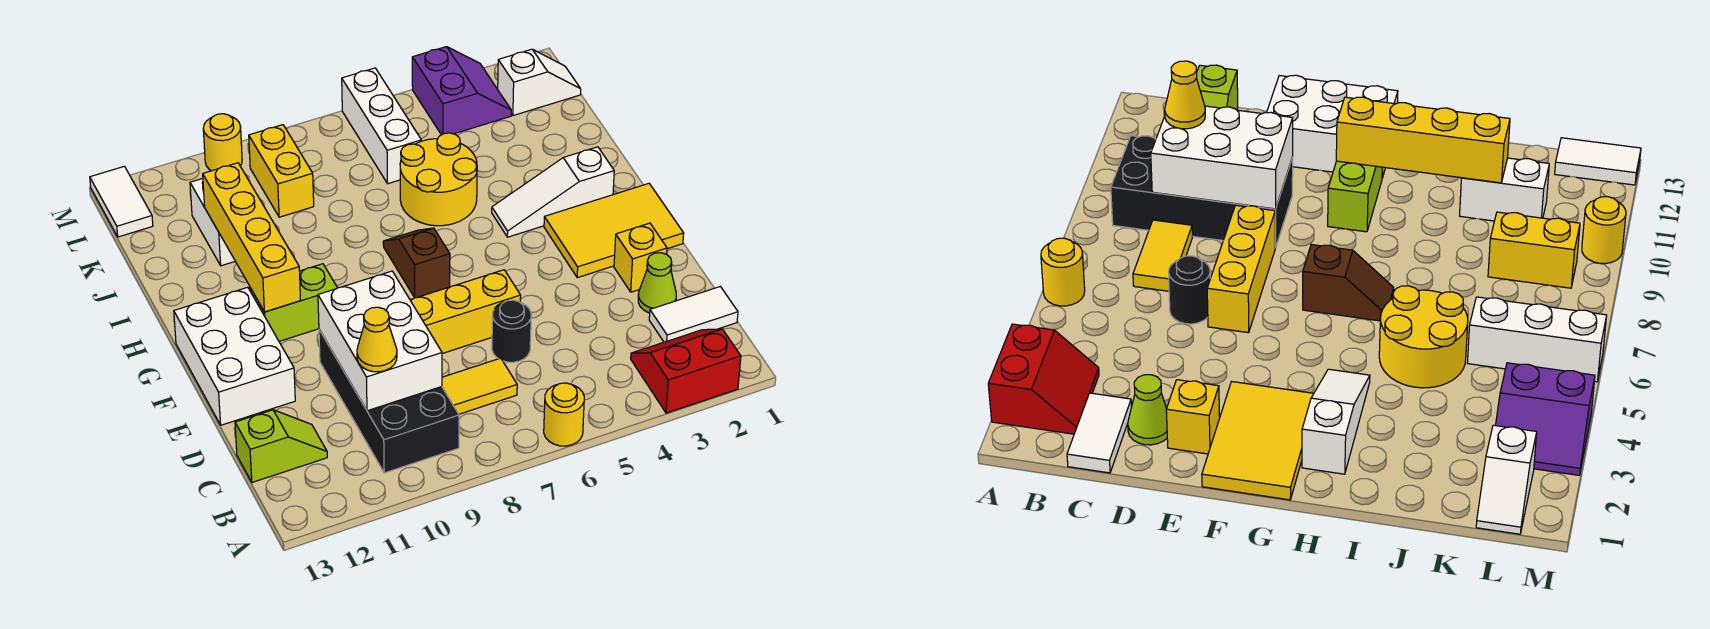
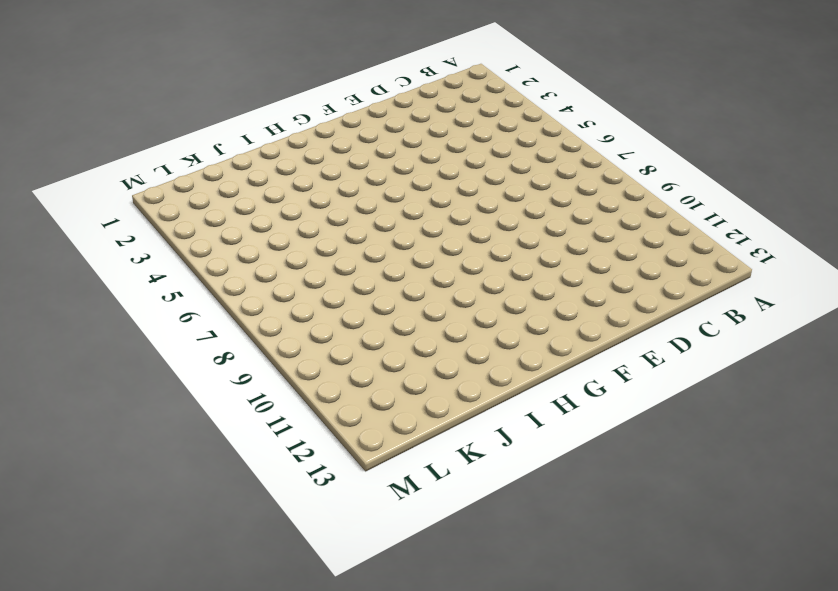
none -> red slope A2:B3 level 1 top A
none -> yellow round brick A6 level 1
none -> black brick B9:E10 level 1

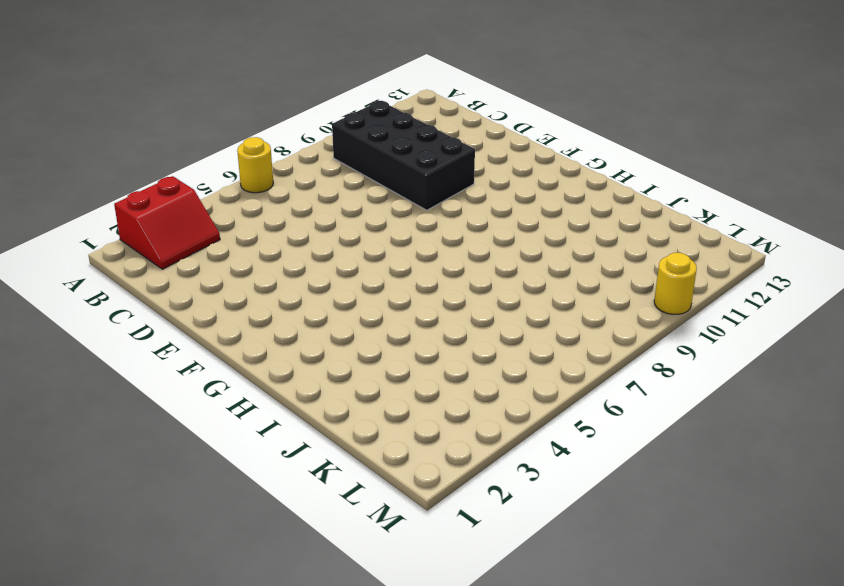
none -> white tile C1:C2 level 1
none -> yellow tile C7:C8 level 1
none -> lime slope C12:C13 level 1 top 13

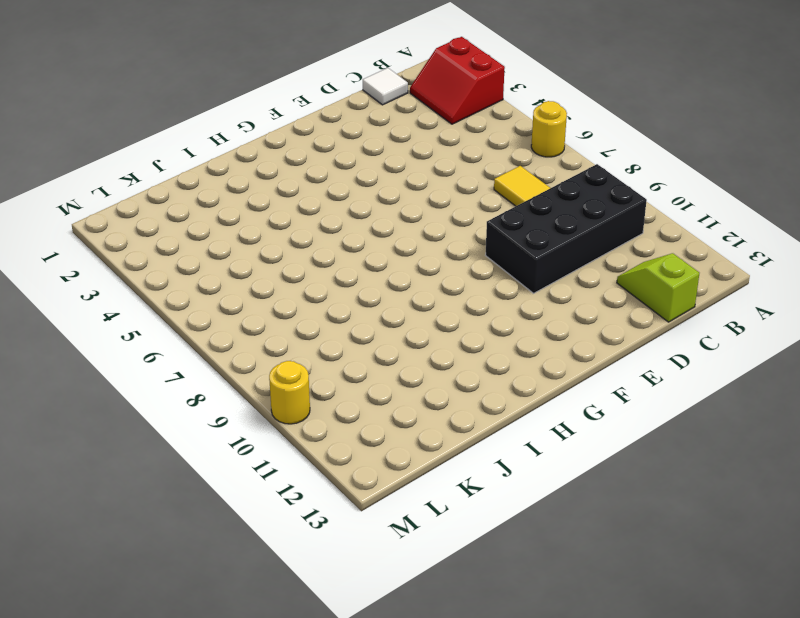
white tile C1 level 1 -> white tile C1:C2 level 1
none -> lime cone D2 level 1
none -> black round brick D6 level 1
none -> yellow brick E2 level 1

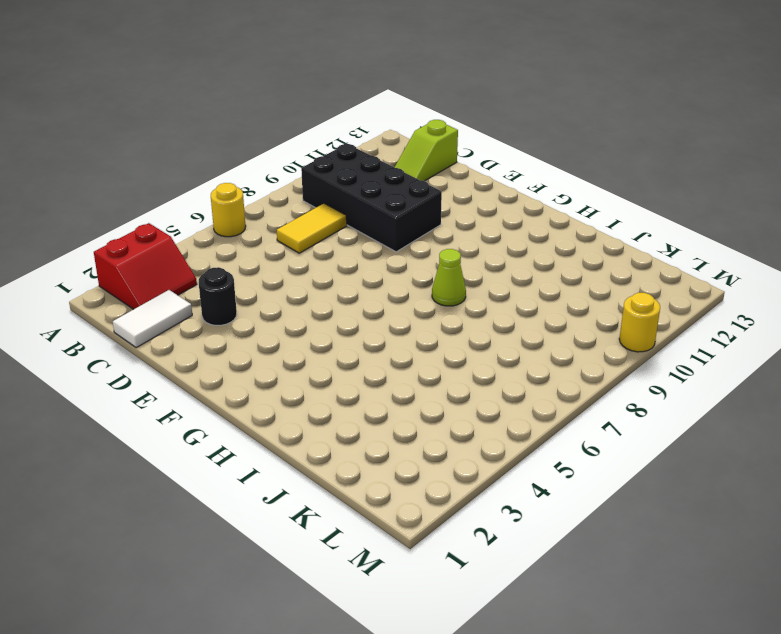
black round brick D3 level 1 -> black round brick D6 level 1
lime cone H8 level 1 -> lime cone D2 level 1
none -> yellow brick E2 level 1
none -> yellow brick E6:E8 level 1
none -> white brick E12:G13 level 1

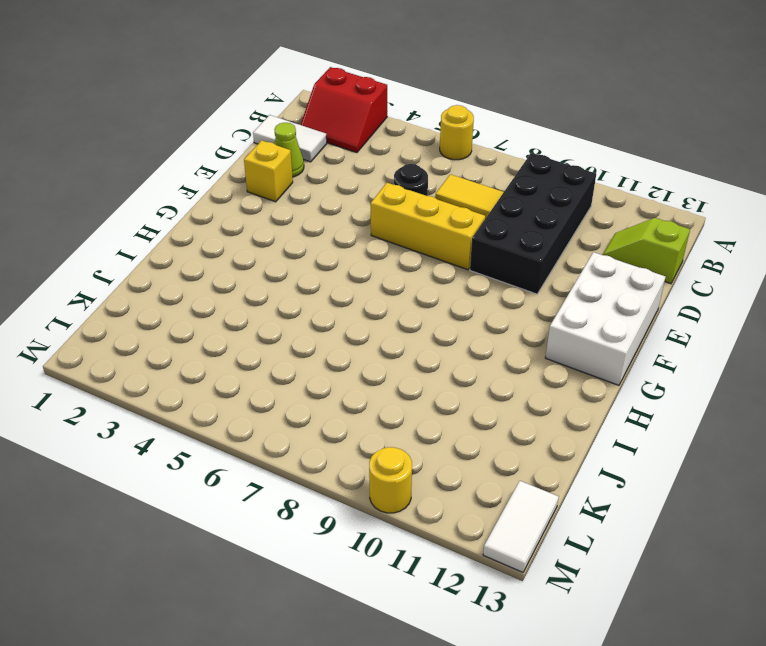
none -> yellow tile F1:G3 level 1
none -> brown slope G7:H7 level 1 top G
none -> lime brick G10:G11 level 1

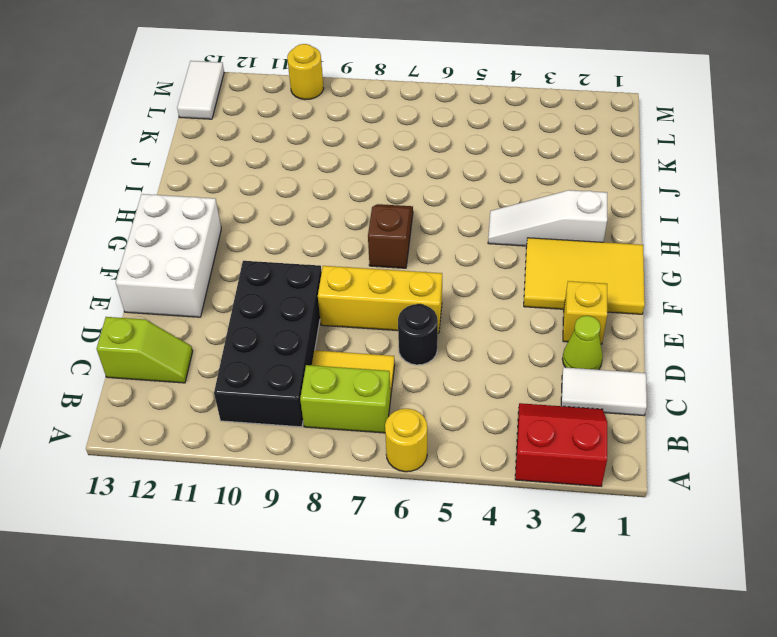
lime brick B7:B8 level 1 -> lime brick G10:G11 level 1
none -> yellow round brick I5:J6 level 1
none -> white brick J11:K11 level 1
none -> white brick K6:M6 level 1

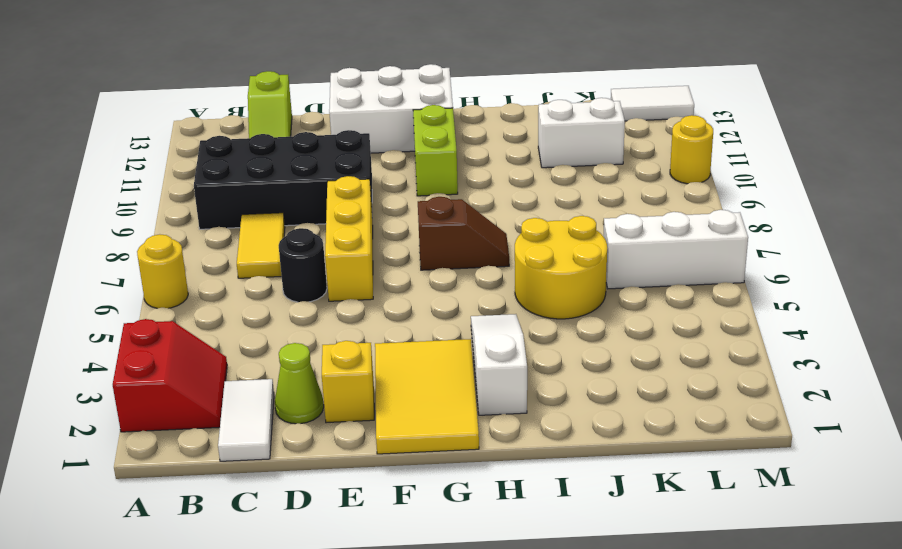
none -> yellow brick K9:L9 level 1
none -> white slope L1:L2 level 1 top 2
none -> purple slope L3:M4 level 1 top 4

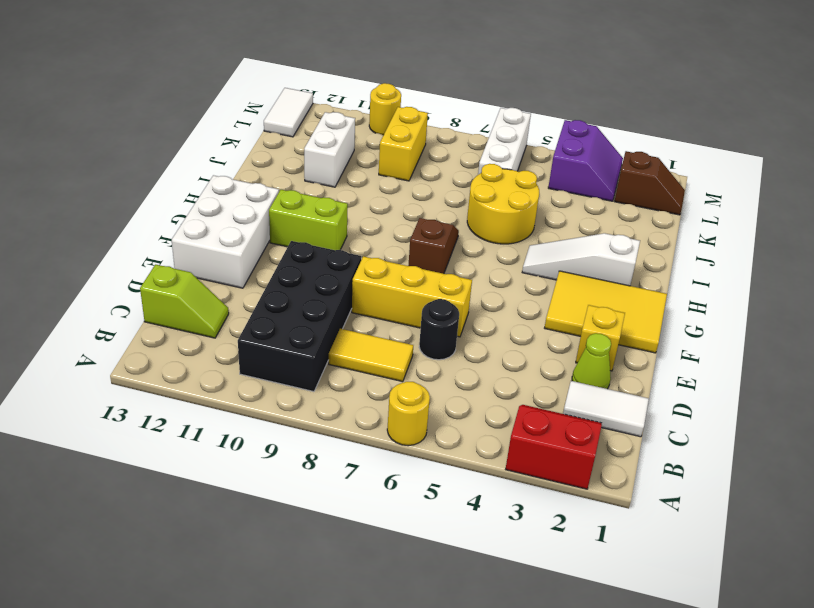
brown slope L1:L2 level 1 top 2 -> white slope L1:L2 level 1 top 2
none -> white brick C9:E10 level 2
none -> yellow brick G11:J11 level 2
none -> yellow cone C10 level 3

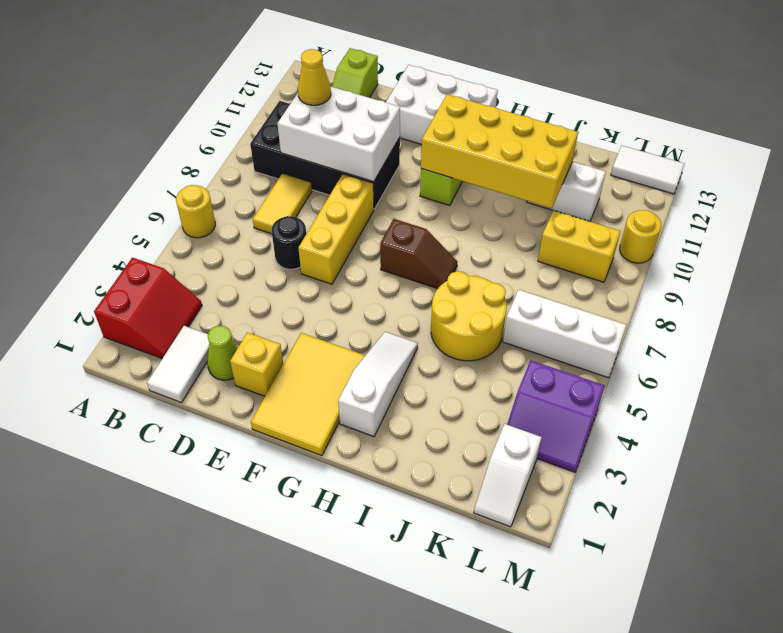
yellow brick G10:J11 level 2 -> yellow brick G11:J11 level 2

